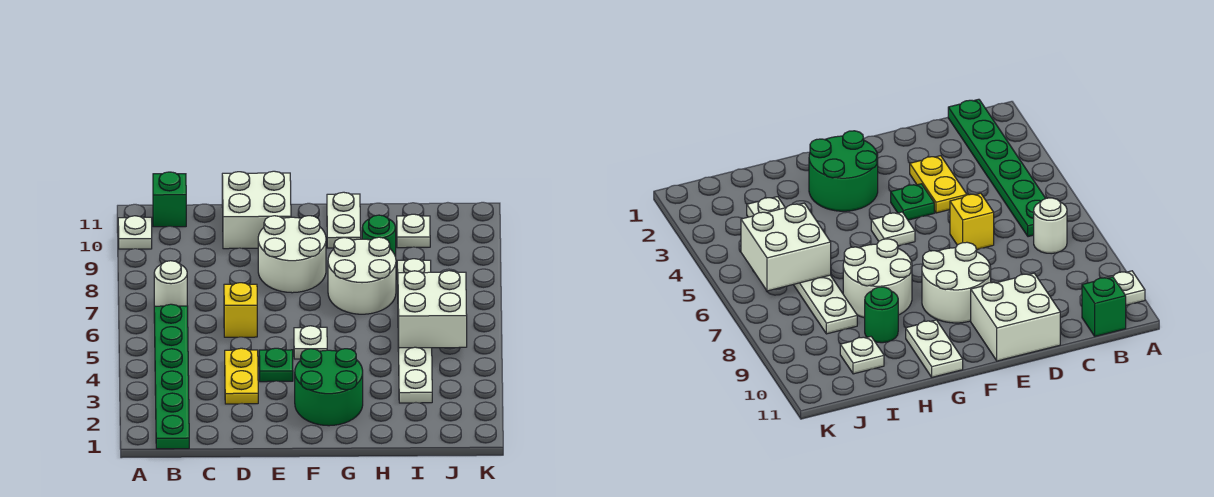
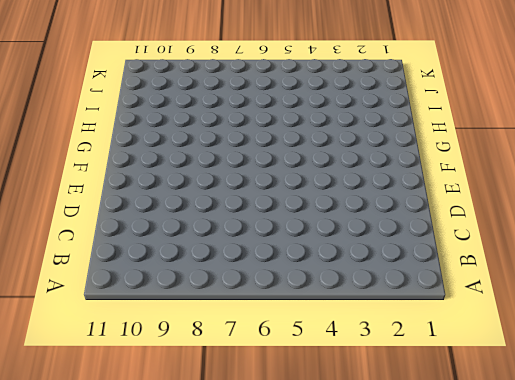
none -> white plate A10 level 1
none -> green plate B1:B6 level 1
none -> white round brick B7 level 1

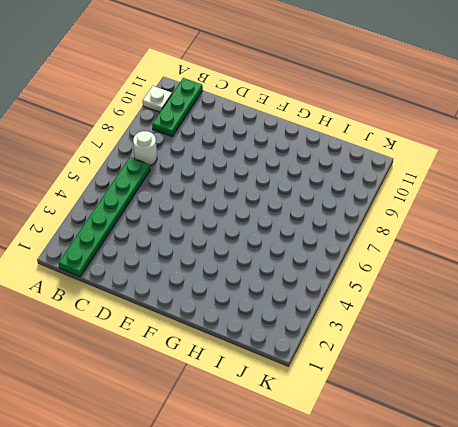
green plate B9:B11 level 1 -> green brick B11 level 1
none -> yellow plate D3:D4 level 1
none -> yellow brick D6 level 1
none -> white brick D10:E11 level 1

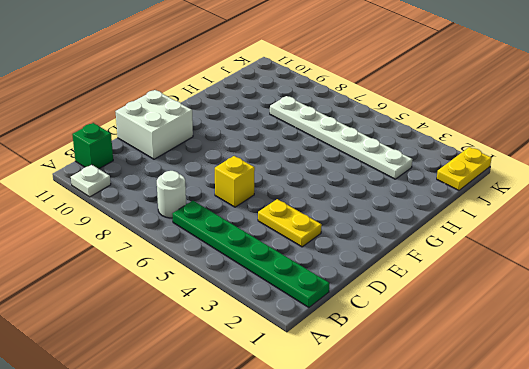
yellow plate J1:K1 level 1 -> none
none -> green plate E4 level 1
none -> white round brick E8:F9 level 1
none -> green round brick F2:G3 level 1

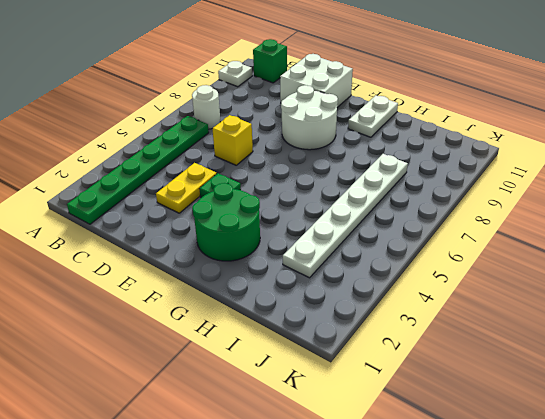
none -> white plate F5 level 1
none -> white round brick G7:H8 level 1
none -> green round brick H9 level 1

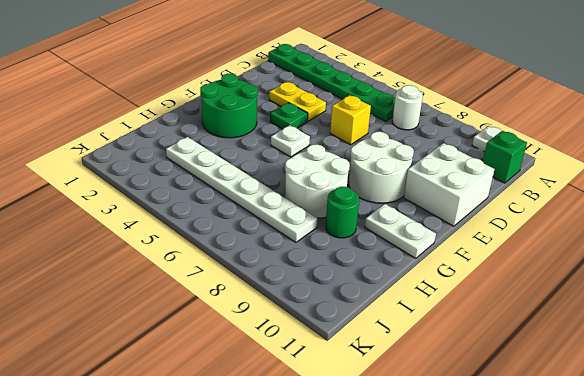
none -> white plate I10 level 1
none -> white brick I5:J6 level 2

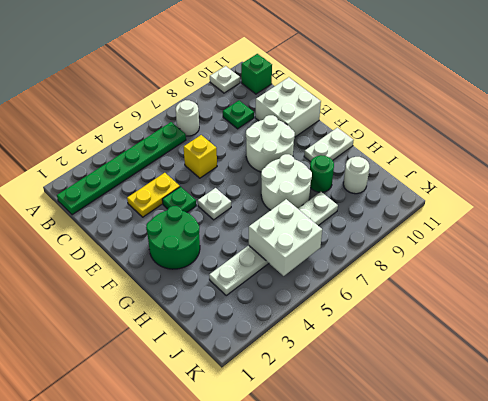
green plate C9 level 1 -> none
white round brick I10 level 1 -> white plate I10 level 1

